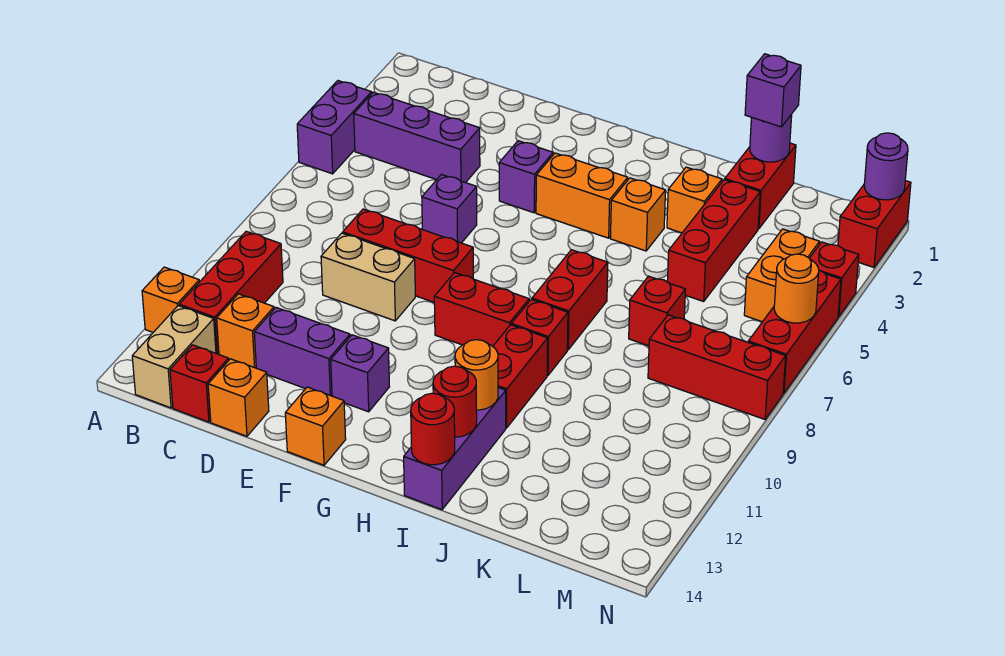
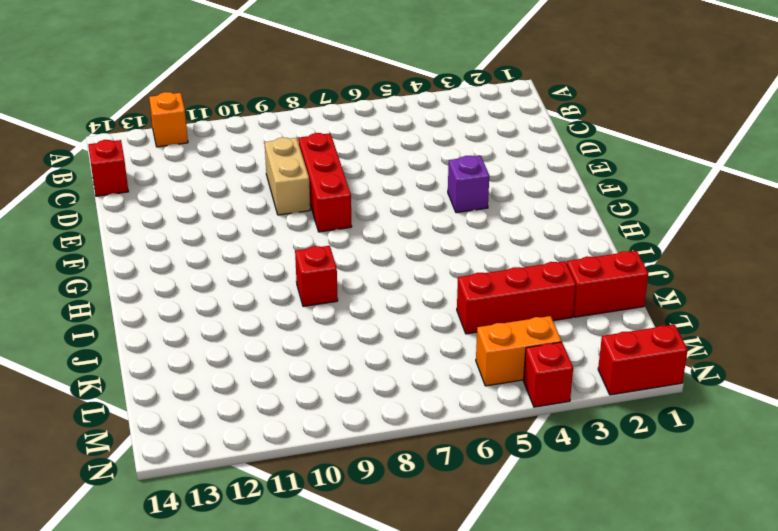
none -> purple brick A4:A5 level 1
none -> purple brick B4:D4 level 1
none -> red brick B10:B12 level 1
none -> tan brick B13:B14 level 1

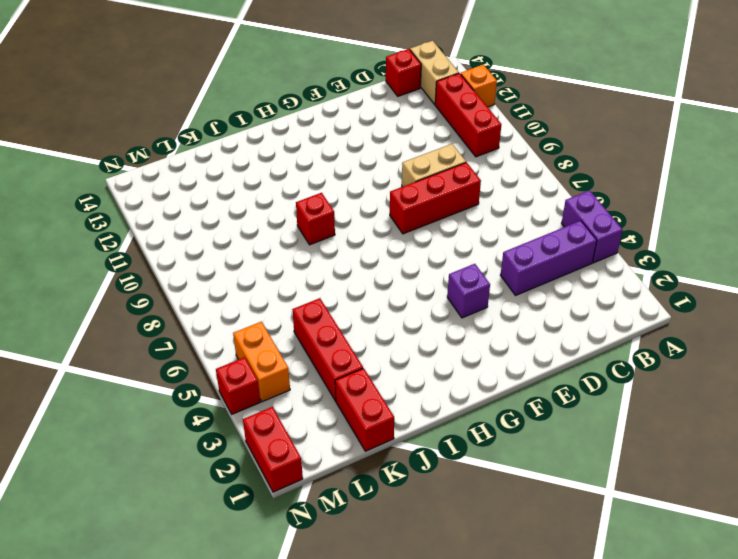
none -> orange brick C12 level 1
none -> purple brick D12:E12 level 1
none -> orange brick D14 level 1
none -> purple brick E6 level 1

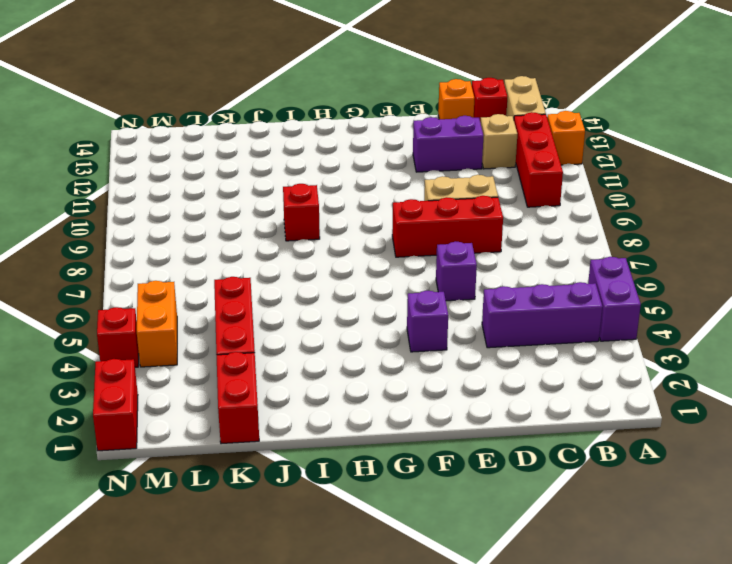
tan brick C12 level 1 -> orange brick C12 level 1
none -> purple brick F12 level 1
none -> orange brick F14 level 1
none -> orange brick G4:H4 level 1
none -> red brick G9:H9 level 1

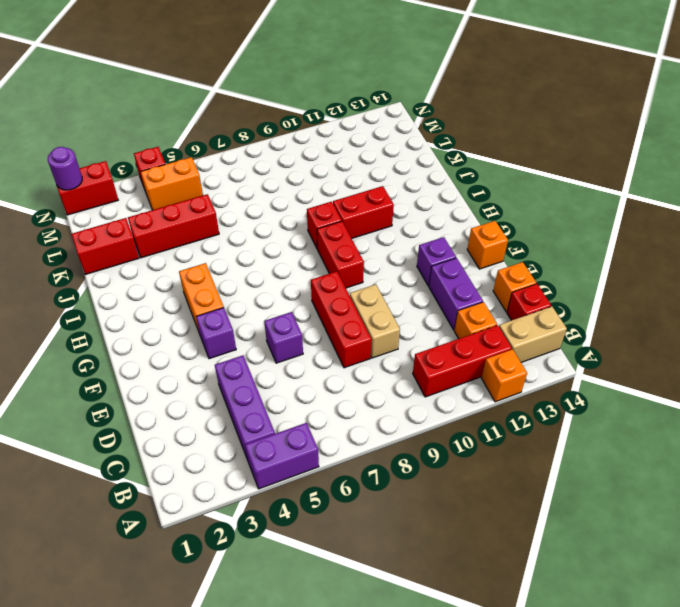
none -> orange brick I4 level 1
none -> red brick I7:I8 level 1
none -> purple brick I12:I14 level 1
none -> orange brick J3 level 1

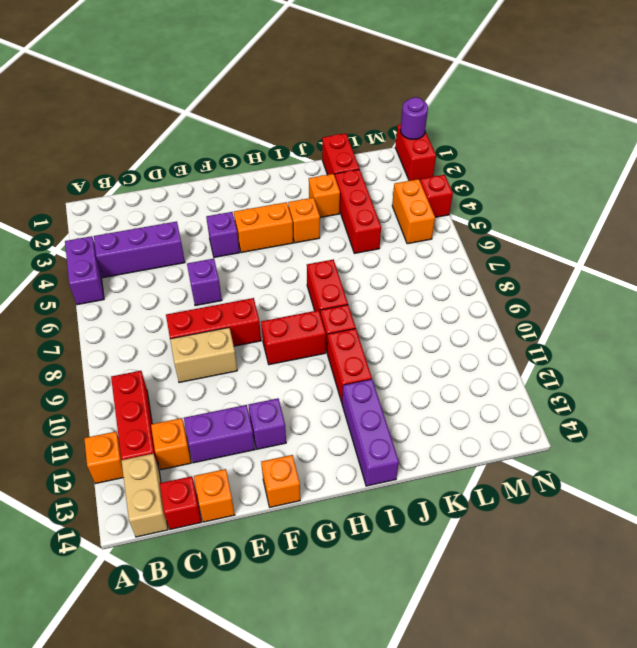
none -> red brick K7 level 1
none -> red brick L8:N8 level 1
none -> red brick N5:N7 level 1
none -> orange round brick I12 level 2

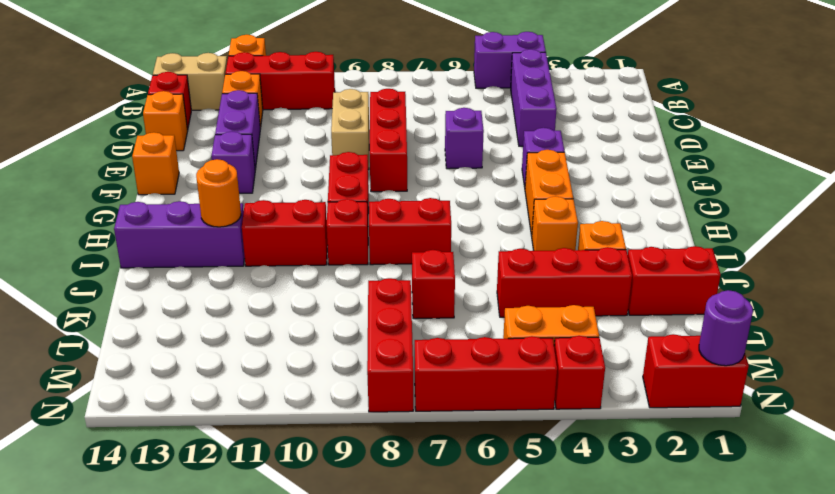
none -> red round brick I13 level 2
none -> red round brick I14 level 2
none -> purple round brick K1 level 2
none -> orange round brick N6 level 2

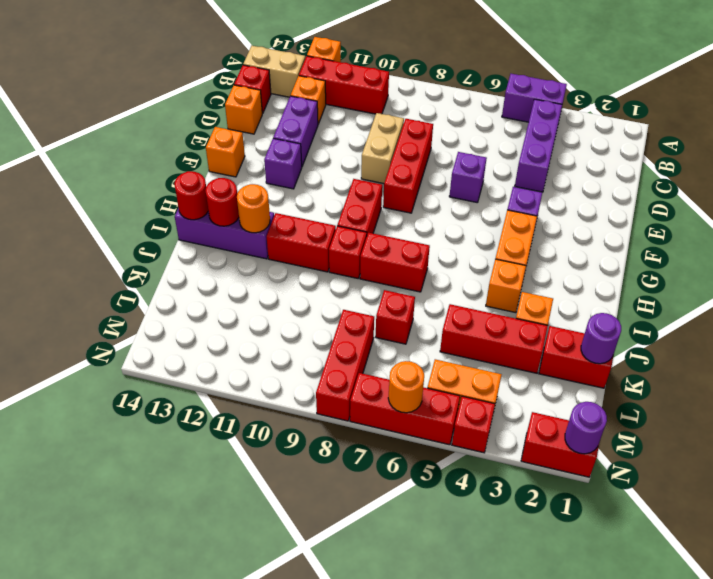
none -> purple brick K1 level 3

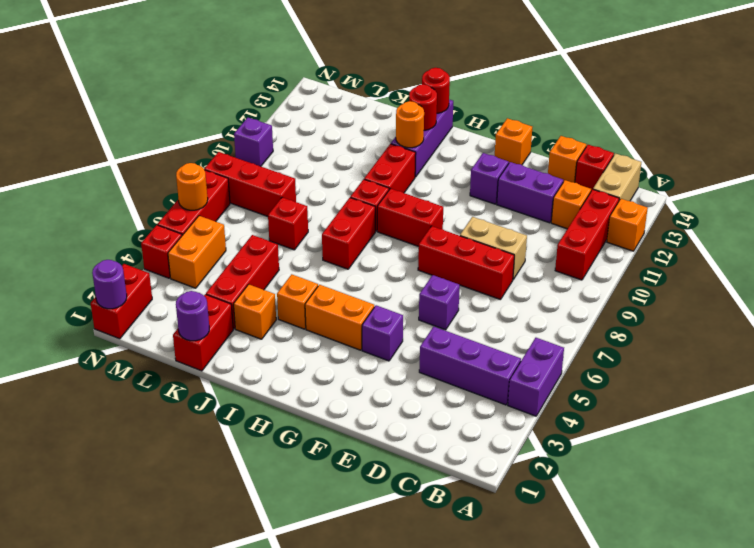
purple brick N10 level 1 -> purple brick K1 level 3

